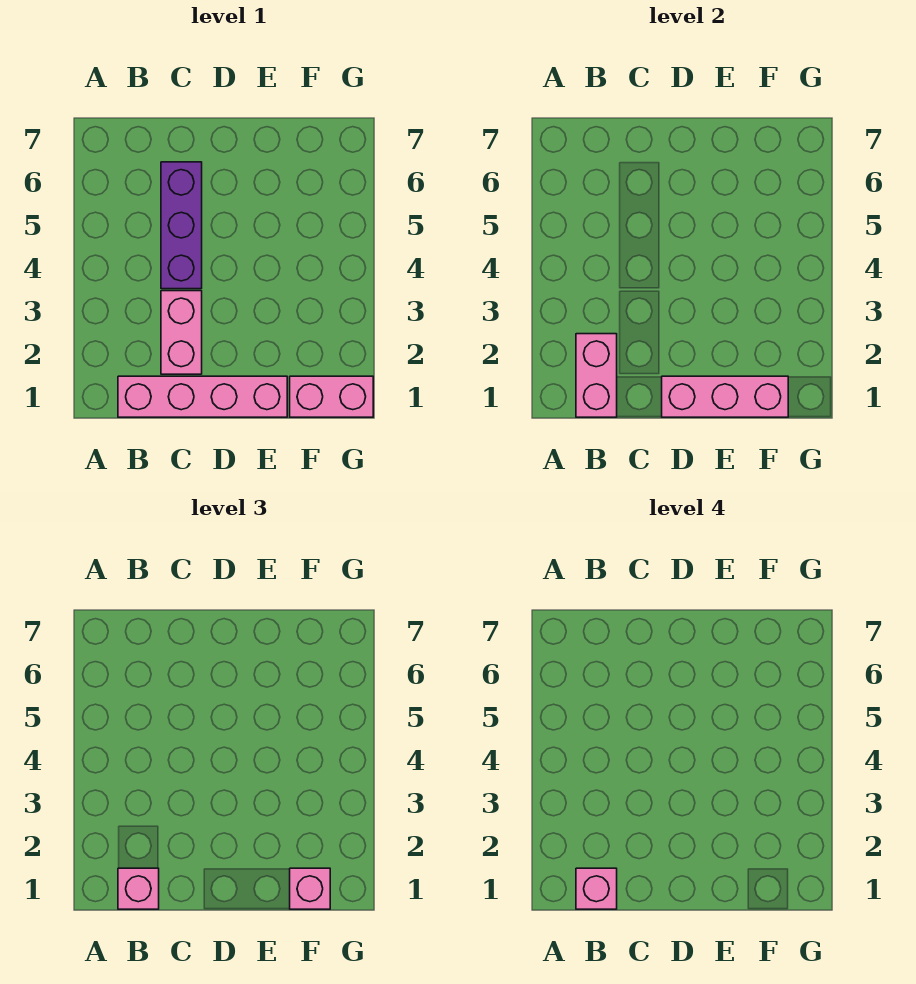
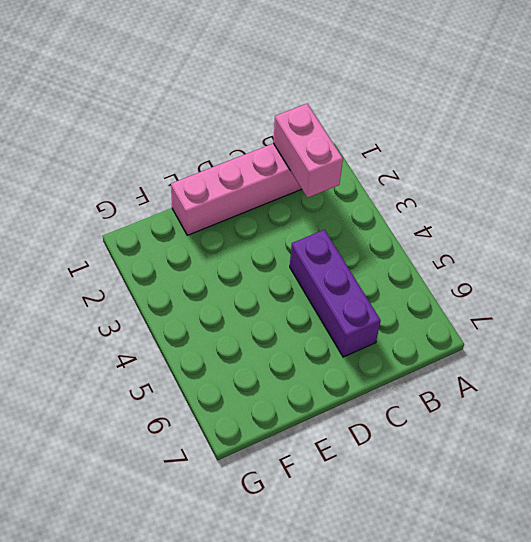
none -> pink brick C2:C3 level 1
none -> pink brick F1:G1 level 1

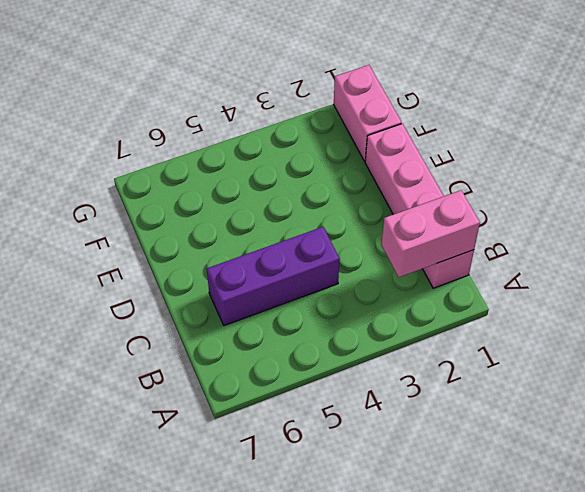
none -> pink brick C2:C3 level 1
none -> pink brick D1:F1 level 2

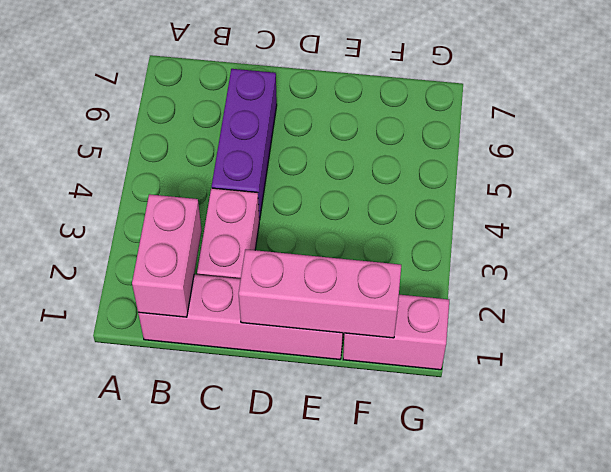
none -> pink brick B1 level 3
none -> pink brick F1 level 3

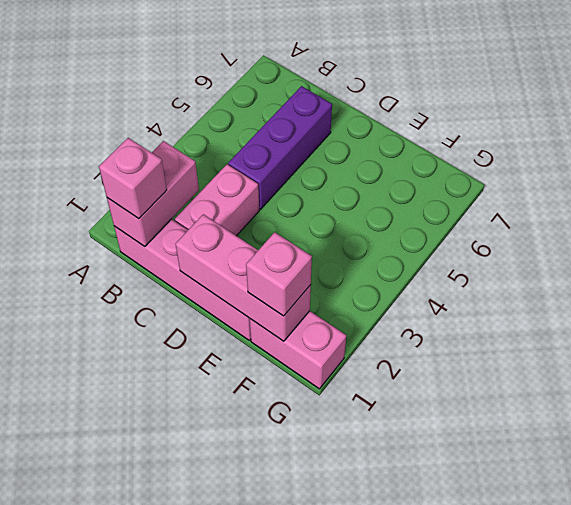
none -> pink brick B1 level 4

